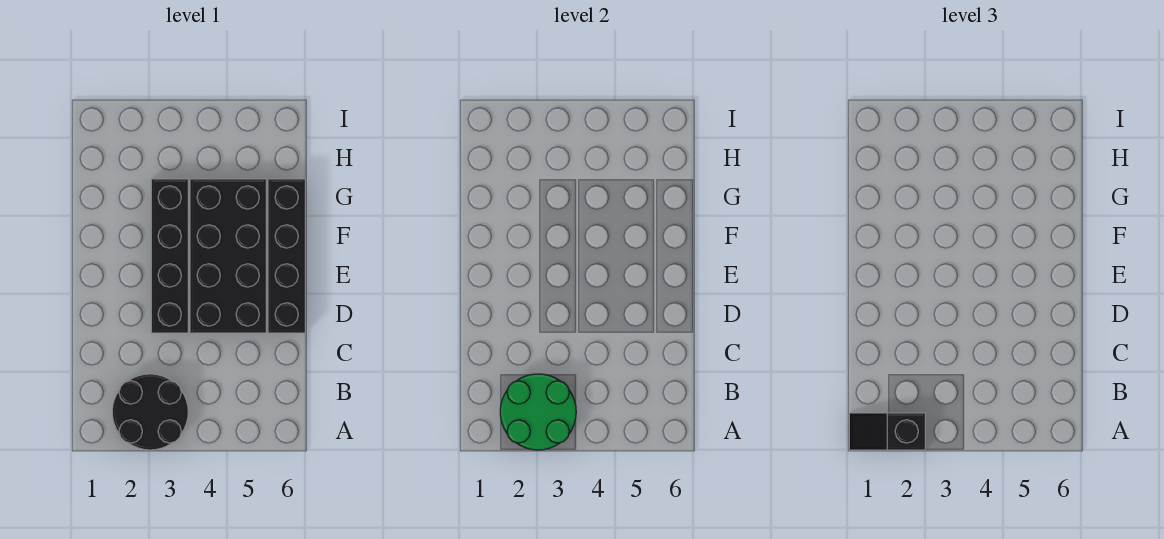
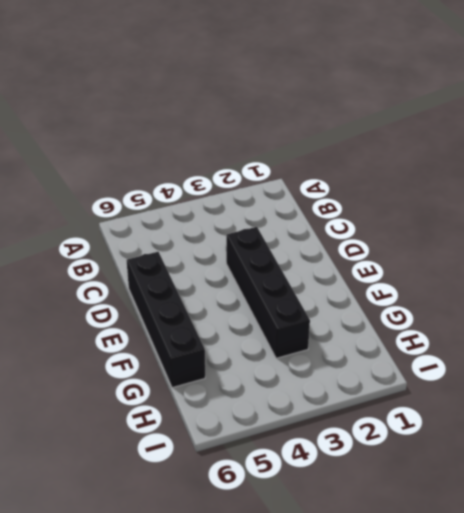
none -> black round brick A2:B3 level 1
none -> black brick D4:G5 level 1

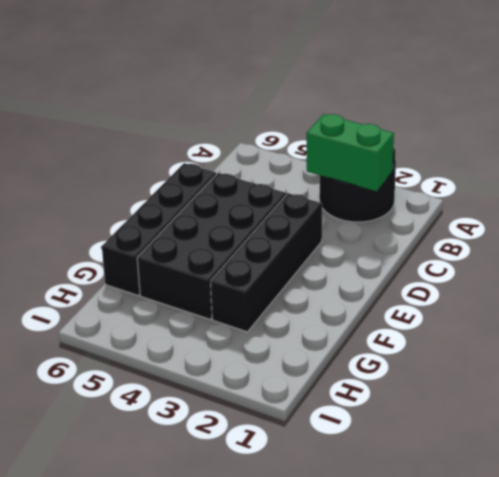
green brick B2:B3 level 2 -> green round brick A2:B3 level 2
none -> black slope A1:A2 level 3 top 2

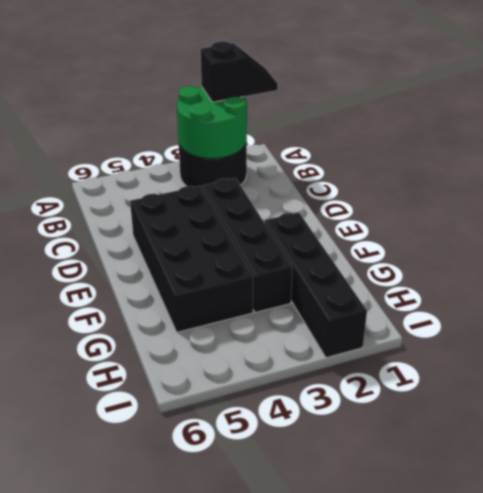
black brick F2:I2 level 1 -> black brick D6:G6 level 1

